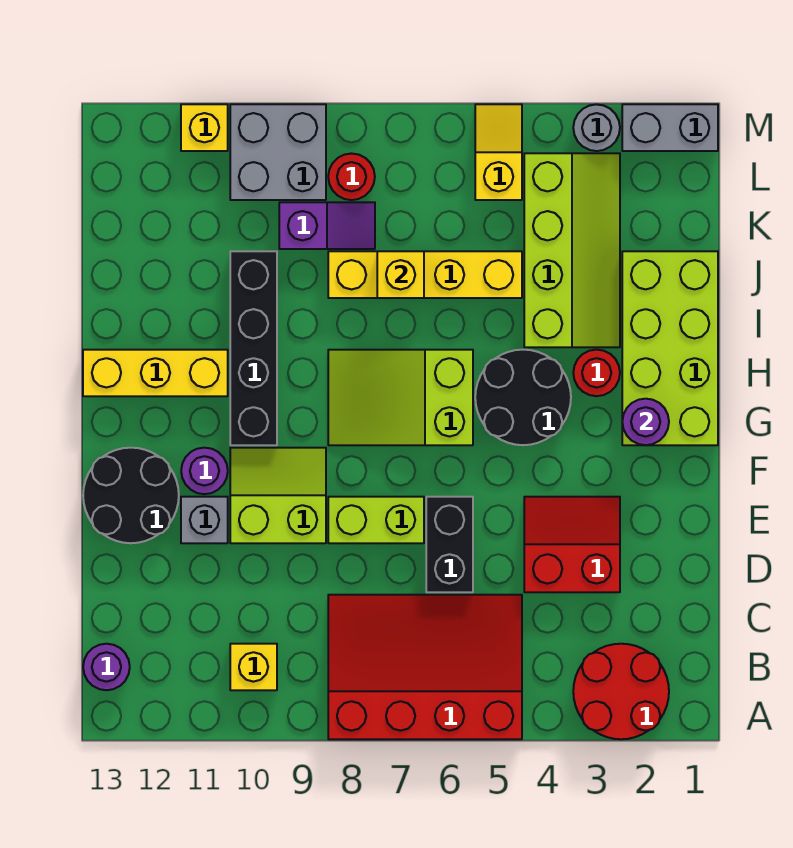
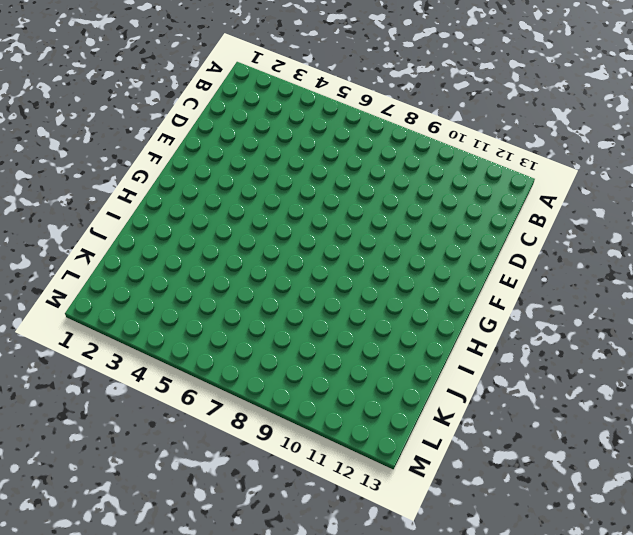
none -> red round brick A2:B3 level 1
none -> red slope A5:C8 level 1 top A
none -> yellow brick B10 level 1

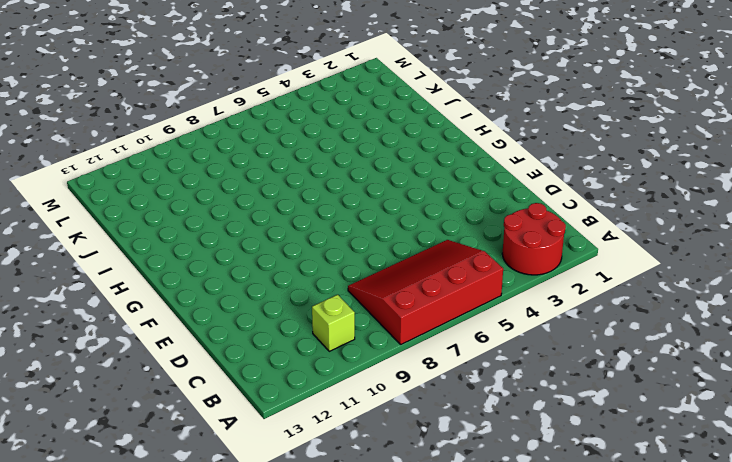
lime brick B10 level 1 -> yellow brick B10 level 1
none -> purple round brick B13 level 1
none -> red slope D3:E4 level 1 top D
none -> black brick D6:E6 level 1

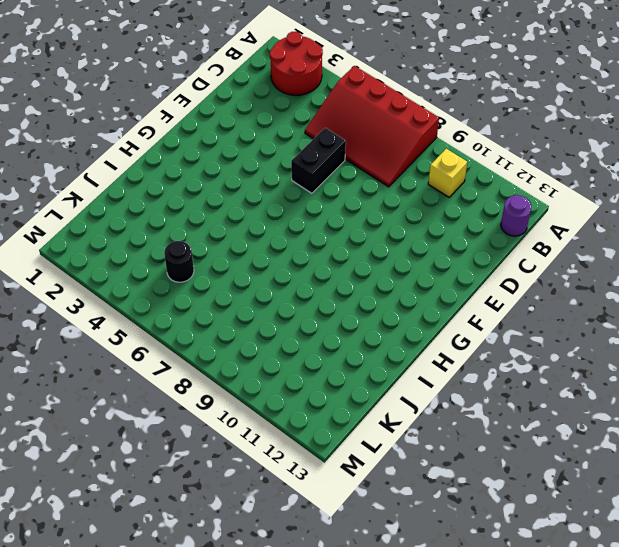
black round brick K5 level 1 -> none
none -> red slope D3:E4 level 1 top D
none -> lime brick E7:E8 level 1
none -> lime slope E9:F10 level 1 top E

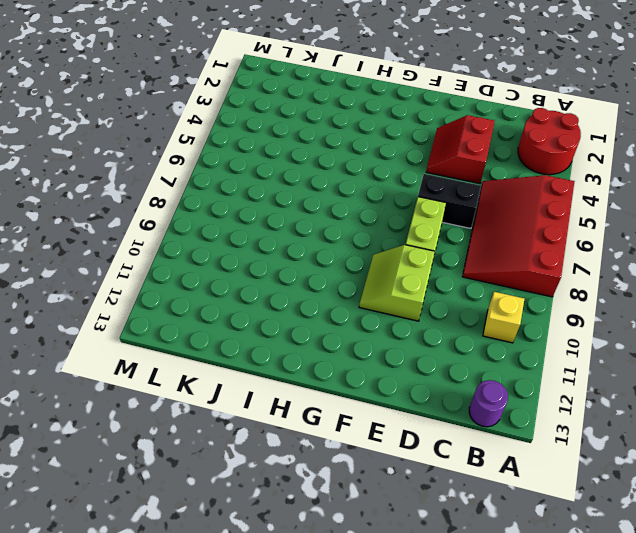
none -> grey brick E11 level 1
none -> black round brick E12:F13 level 1
none -> purple round brick F11 level 1

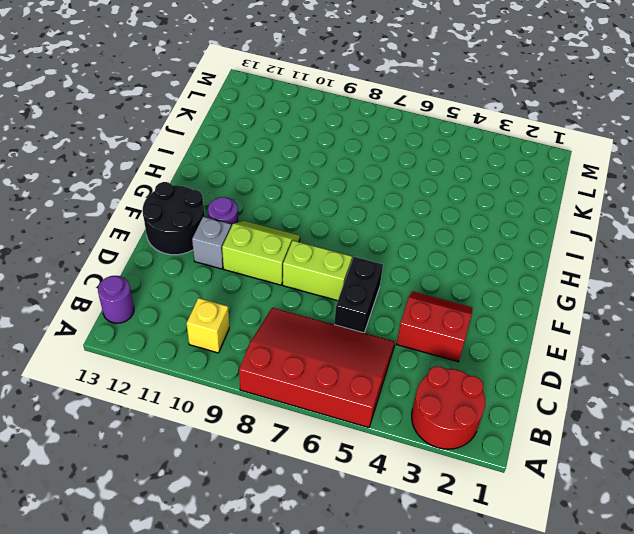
none -> lime brick G1:J2 level 1
none -> black round brick G4:H5 level 1
none -> lime slope G6:H8 level 1 top 6

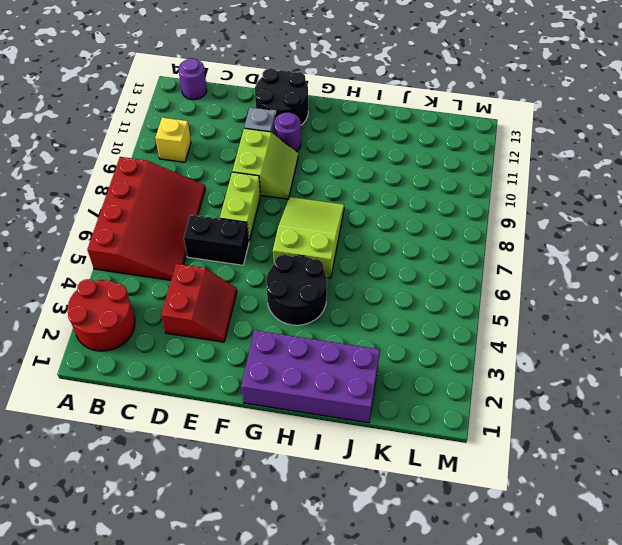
purple brick G1:J2 level 1 -> lime brick G1:J2 level 1
none -> black brick G10:J10 level 1
none -> red round brick H3 level 1
none -> yellow brick H11:H13 level 1

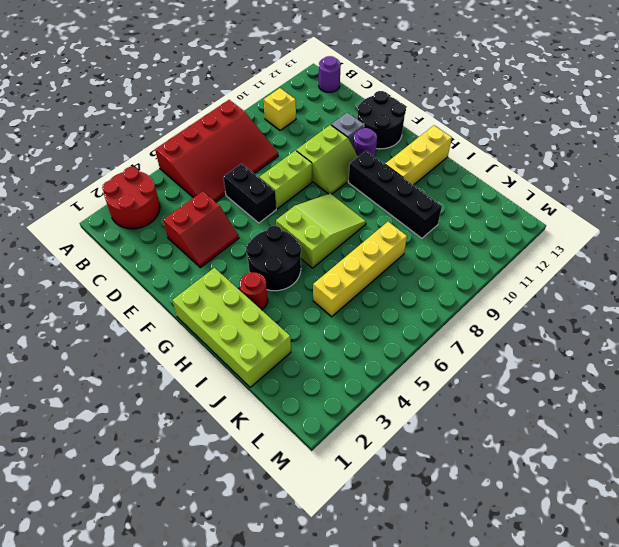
none -> lime slope I3:L4 level 1 top 4
none -> purple slope K8:K9 level 1 top 9
none -> yellow slope L5:M5 level 1 top L

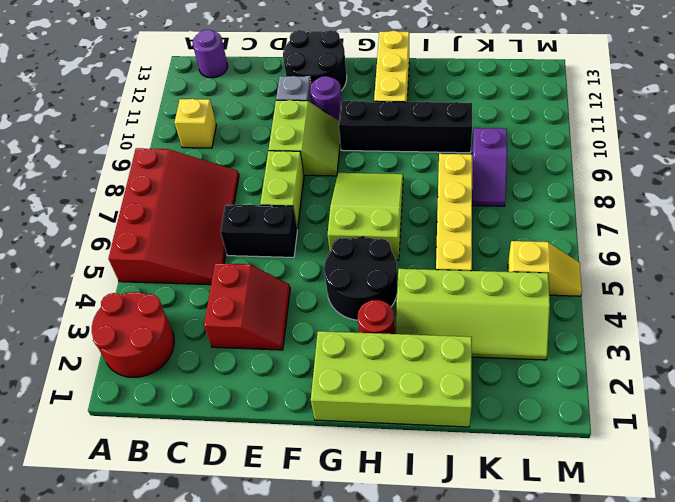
none -> red round brick L8 level 1
none -> grey brick L9:M10 level 1
none -> grey brick M1:M2 level 1

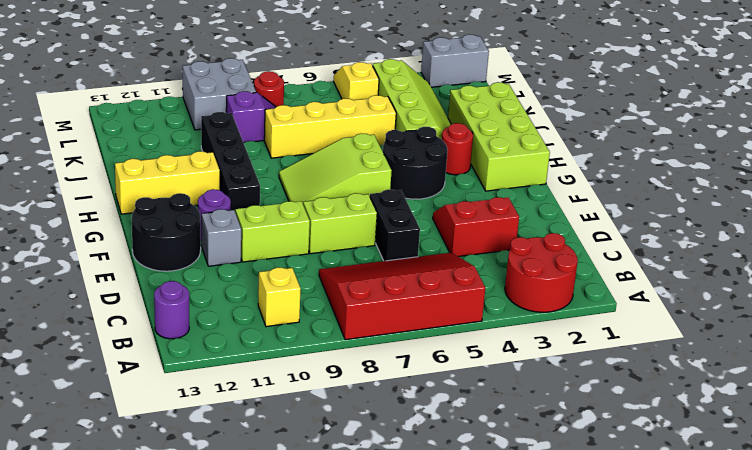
none -> grey round brick M3 level 1
none -> yellow brick M11 level 1
none -> purple round brick G2 level 2

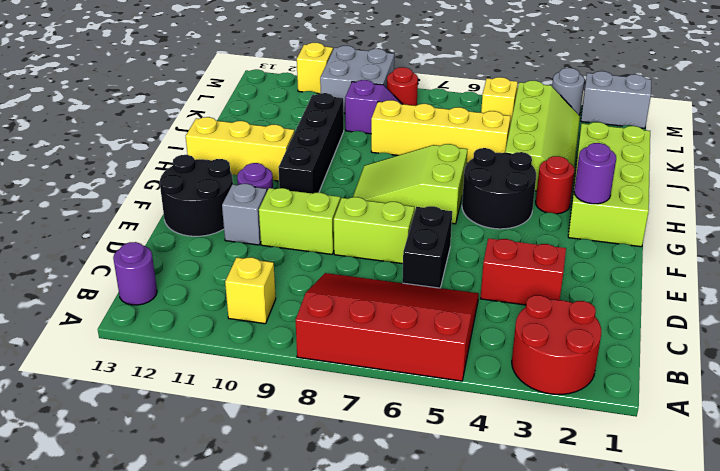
none -> yellow brick J7 level 2

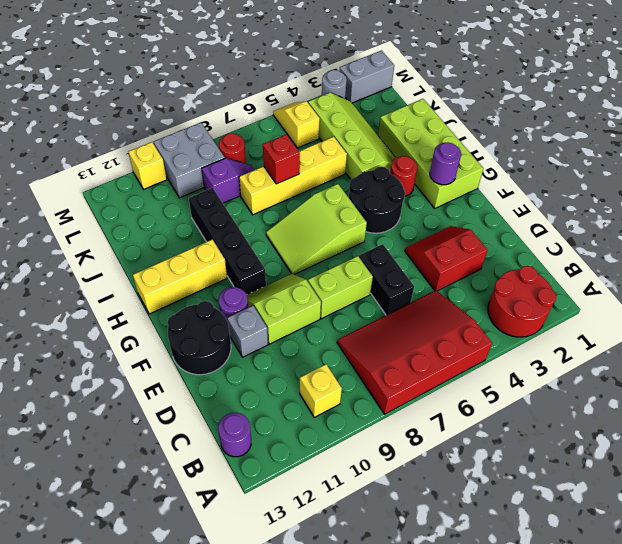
red brick J7 level 2 -> yellow brick J7 level 2

